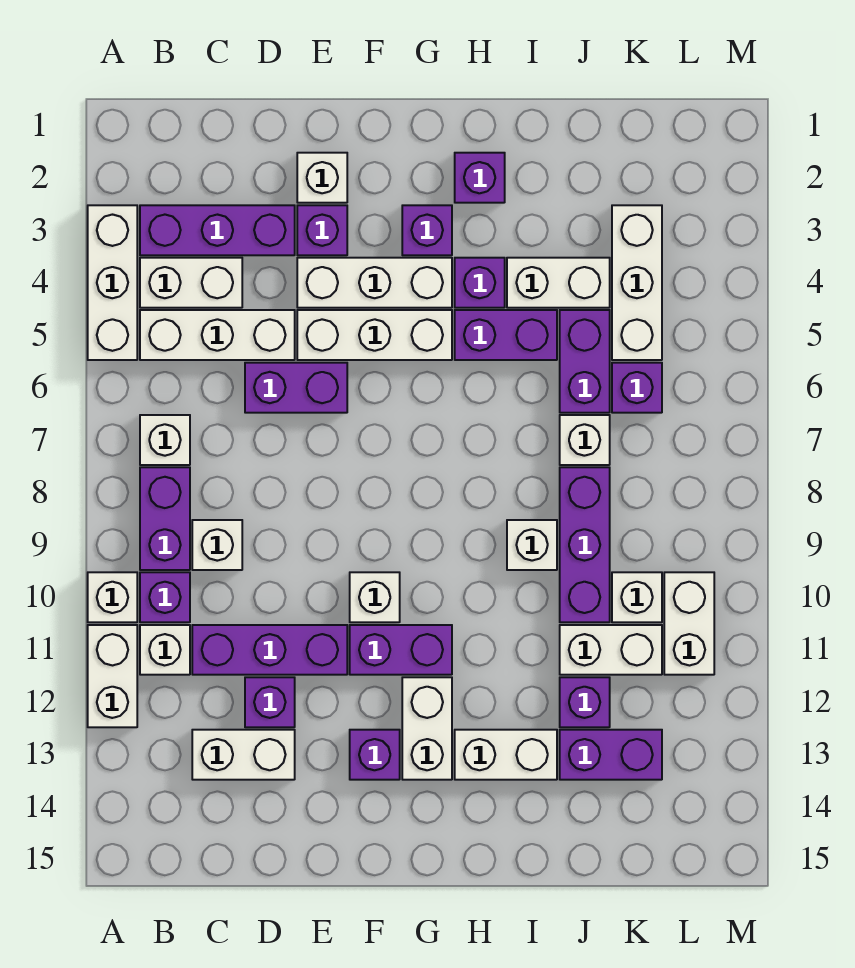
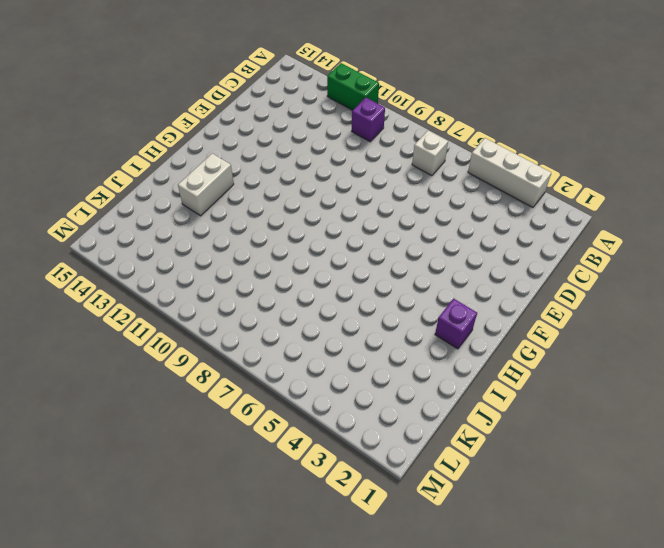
green brick A11:A12 level 1 -> white brick A11:A12 level 1
none -> white brick A10 level 1
none -> purple brick B3:D3 level 1
none -> white brick B4:C4 level 1
none -> white brick B5:D5 level 1

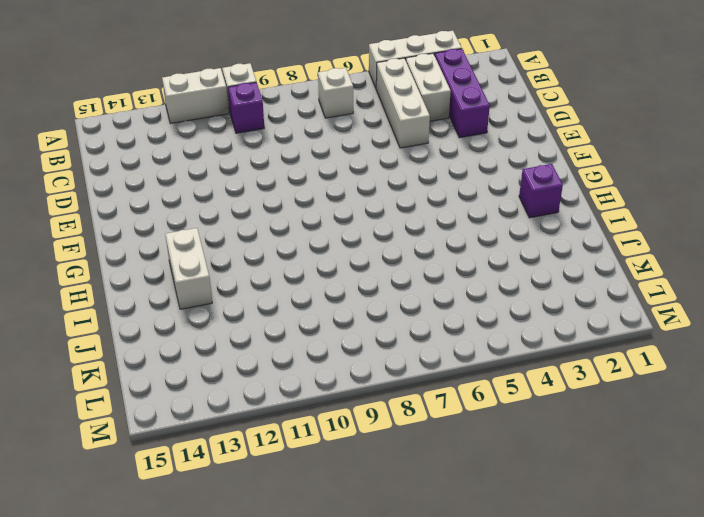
none -> purple brick B8:B9 level 1
none -> white brick B11 level 1
none -> white brick C9 level 1
none -> purple brick C11:E11 level 1

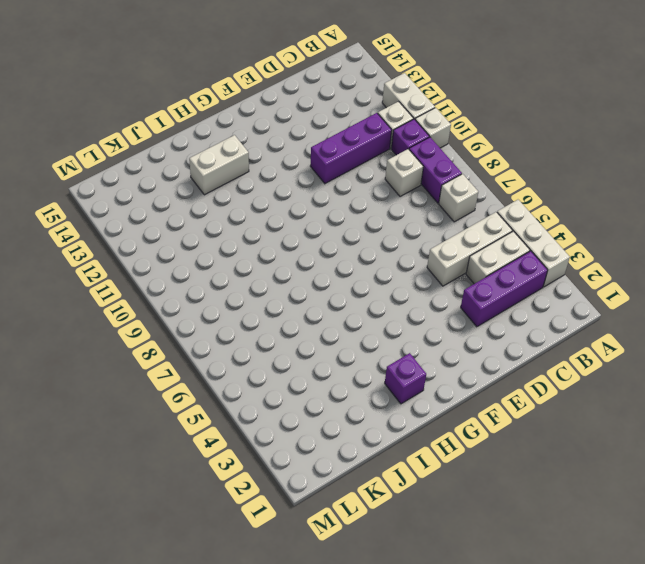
none -> white brick C13:D13 level 1
none -> purple brick D6:E6 level 1
none -> purple brick D12 level 1
none -> white brick E2 level 1

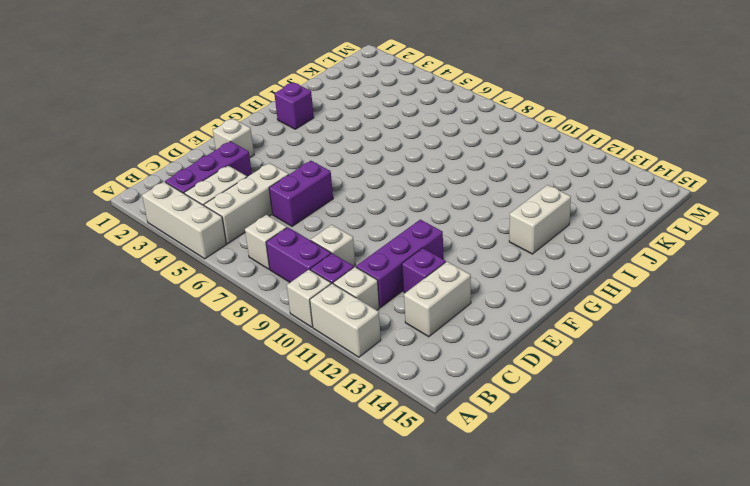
none -> purple brick E3 level 1
none -> white brick E4:G4 level 1
none -> white brick E5:G5 level 1
none -> white brick F10 level 1

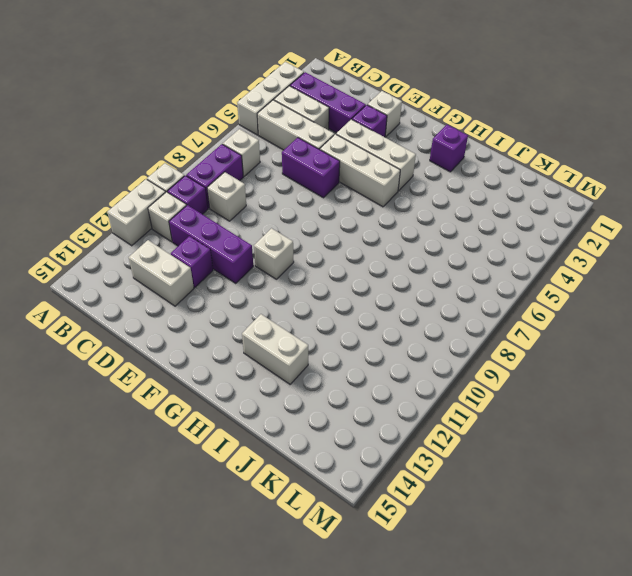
none -> purple brick F11:G11 level 1
none -> purple brick F13 level 1
none -> purple brick G3 level 1
none -> white brick G12:G13 level 1

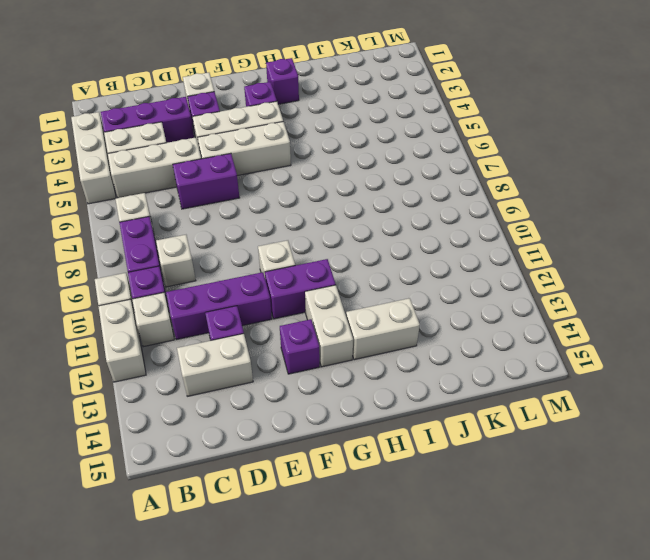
none -> purple brick H4 level 1
none -> purple brick H5:I5 level 1
none -> white brick I4:J4 level 1
none -> white brick I9 level 1

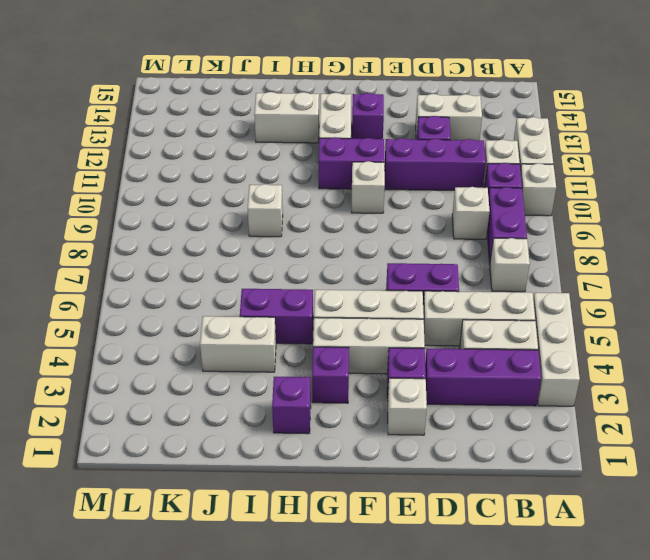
none -> purple brick H4 level 1
none -> purple brick J5:J6 level 1
none -> white brick J7 level 1
none -> purple brick J8:J10 level 1

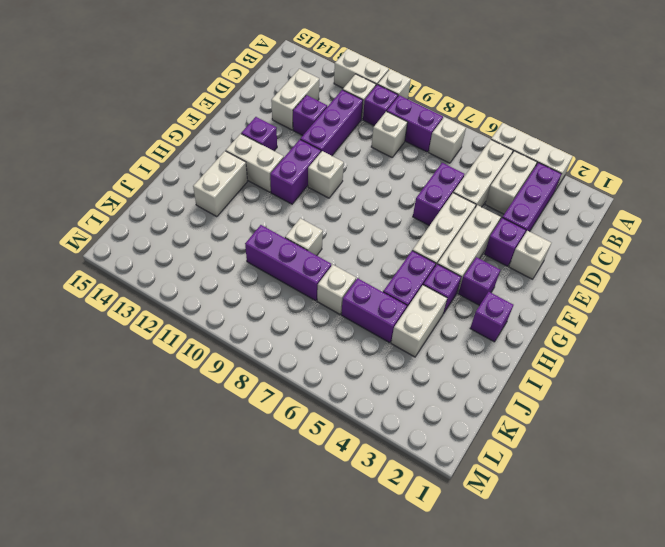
none -> white brick J11:K11 level 1
none -> purple brick J12 level 1
none -> purple brick J13:K13 level 1
none -> white brick K3:K5 level 1

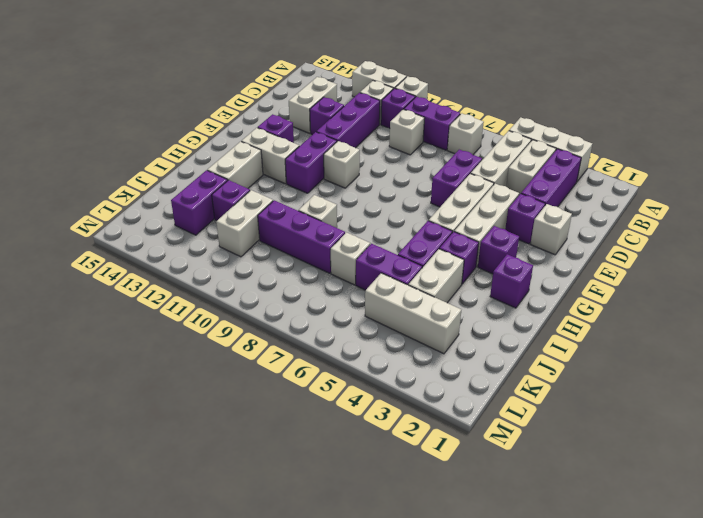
none -> purple brick K6 level 1
none -> white brick K10 level 1
none -> white brick L10:L11 level 1

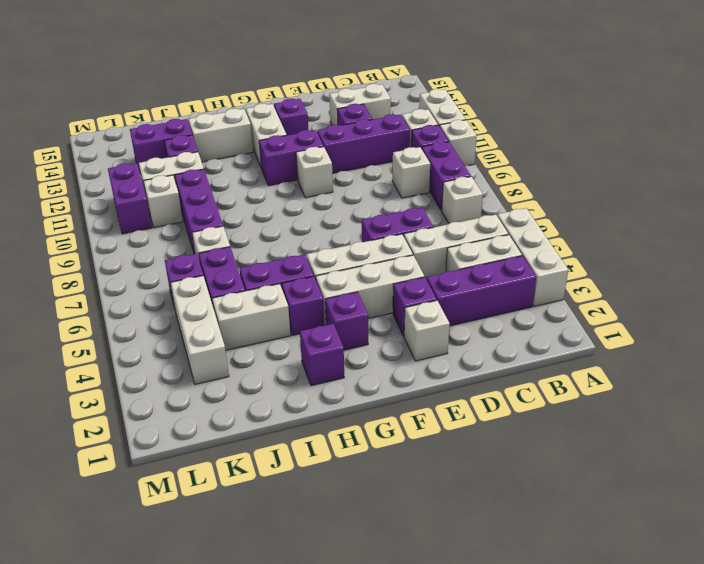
purple brick L10:L11 level 1 -> white brick L10:L11 level 1
none -> white brick I9 level 1

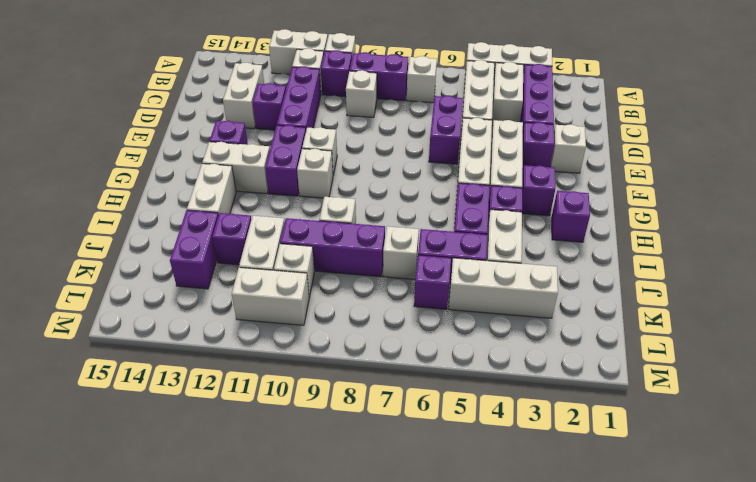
white brick G10 level 1 -> none

